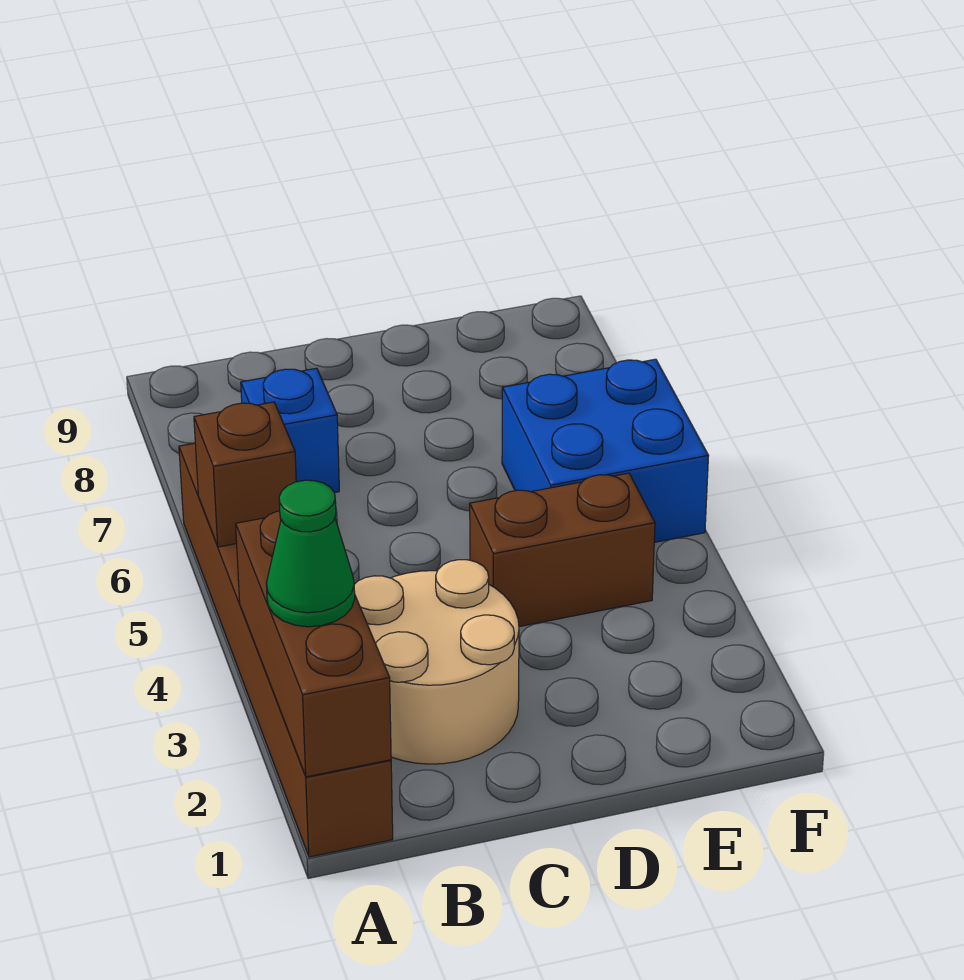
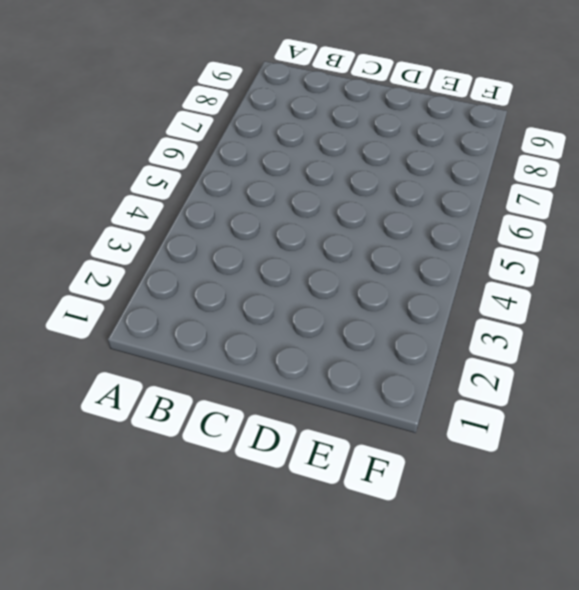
none -> brown brick A1:A6 level 1
none -> tan round brick B2:C3 level 1

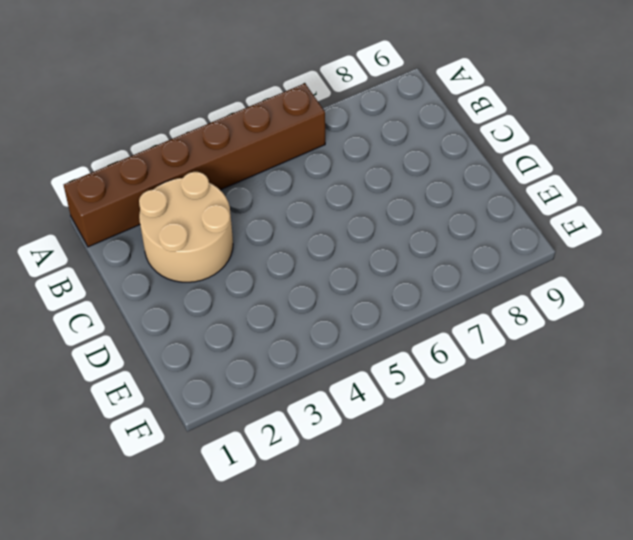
none -> blue brick B7 level 1
none -> brown brick D4:E4 level 1

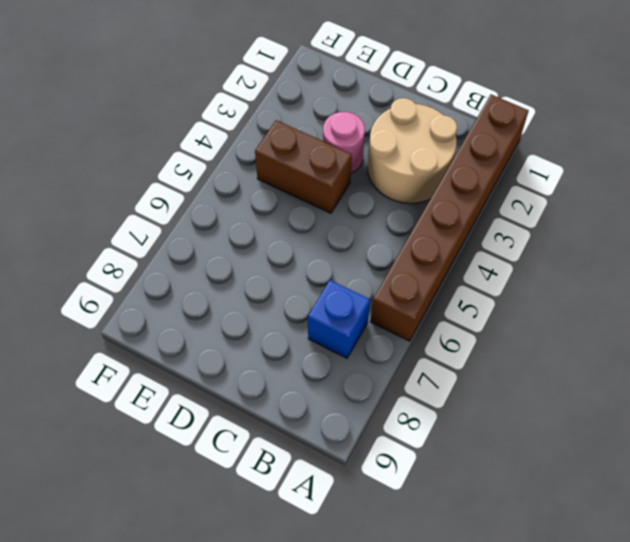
pink round brick D3 level 1 -> none
none -> blue brick E5:F6 level 1
none -> brown brick A1:A3 level 2

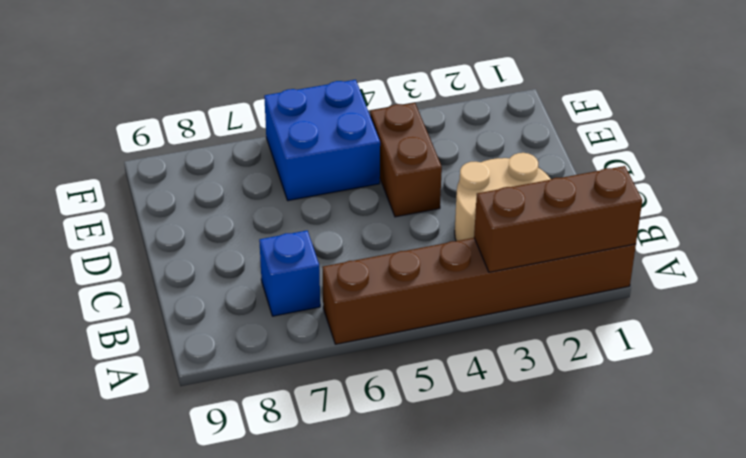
none -> brown brick A5 level 2
none -> green cone A2 level 3

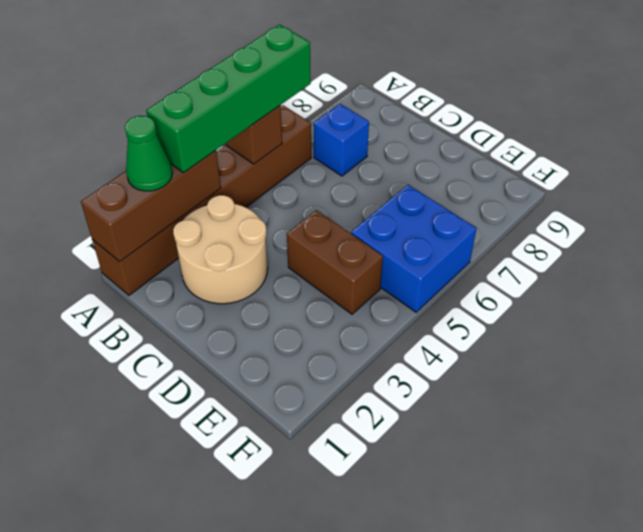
green brick A3:A6 level 3 -> none

